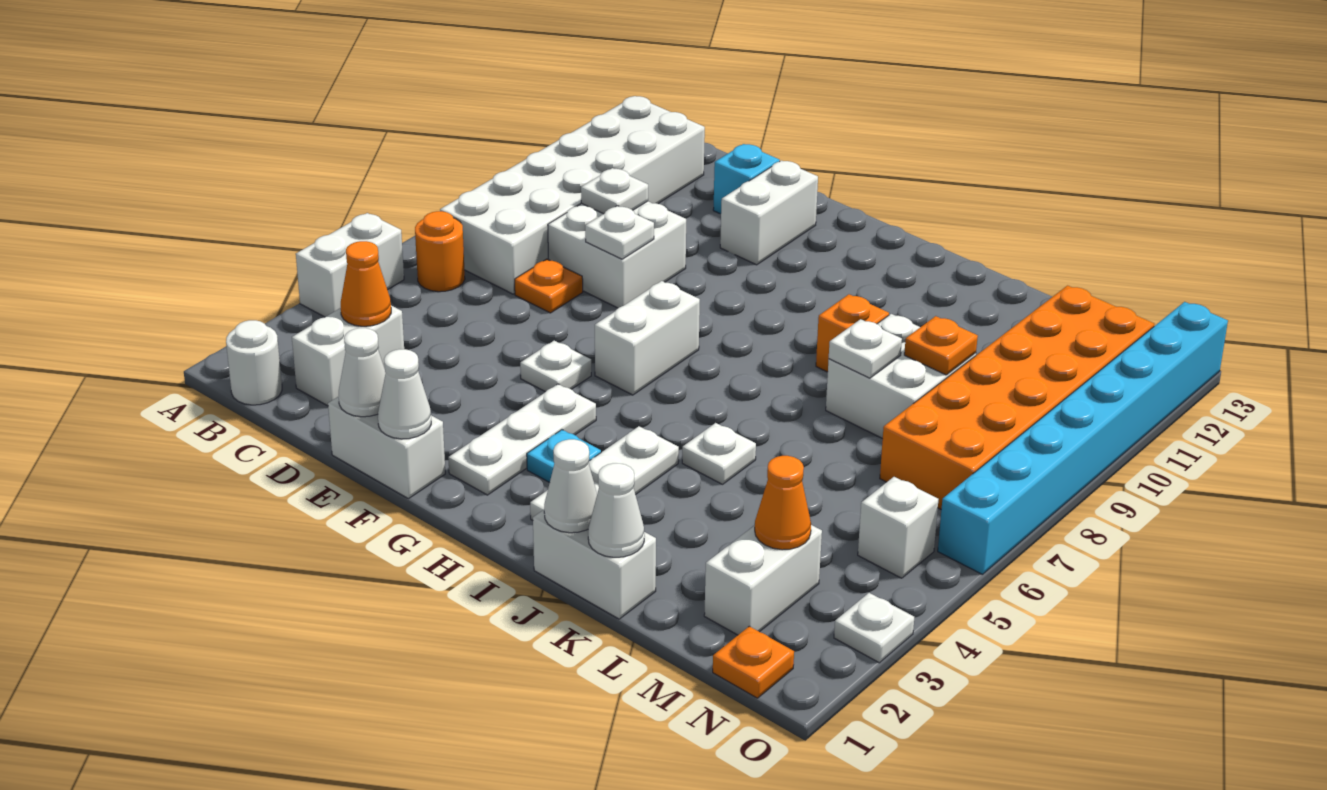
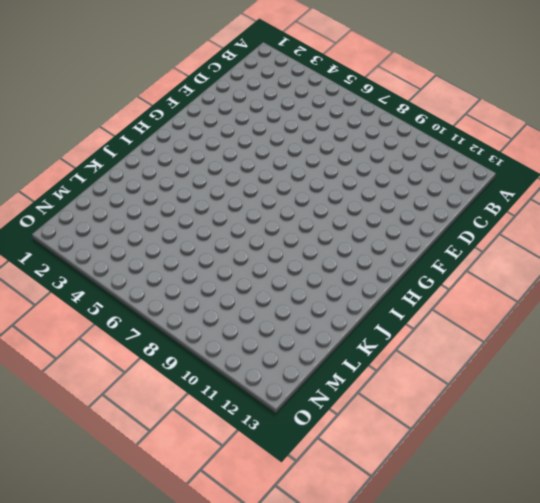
none -> white brick A4:A5 level 1
none -> white round brick B1 level 1
none -> orange round brick B6 level 1
none -> white brick B7:C12 level 1

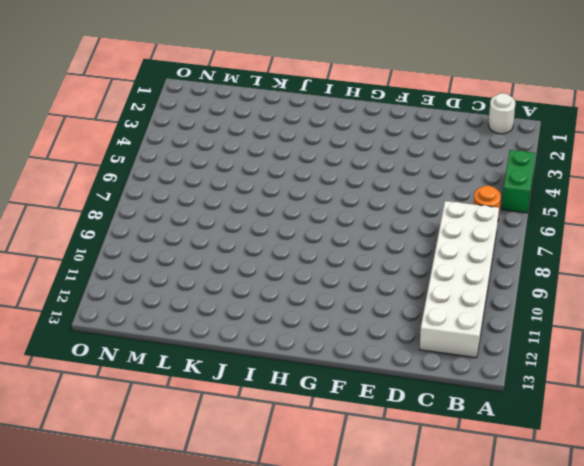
green brick A4:A5 level 1 -> white brick A4:A5 level 1
none -> white brick C2:C3 level 1
none -> orange plate D7 level 1
none -> white brick D8:E9 level 1
none -> white brick E1:F1 level 1

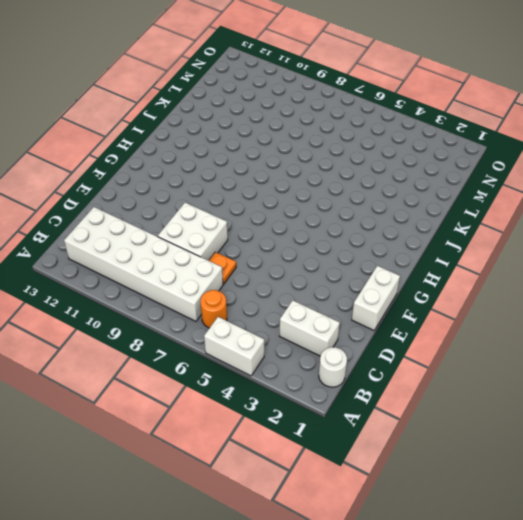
none -> cyan brick E12 level 1
none -> white plate F5 level 1
none -> white brick F11:F12 level 1
none -> white plate G2:G4 level 1

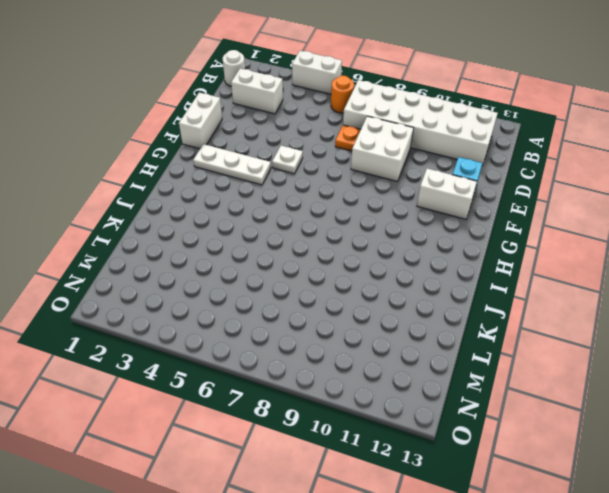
none -> white brick G6:G7 level 1
none -> cyan plate H3 level 1
none -> white plate I2:I4 level 1
none -> white brick J1:K1 level 1

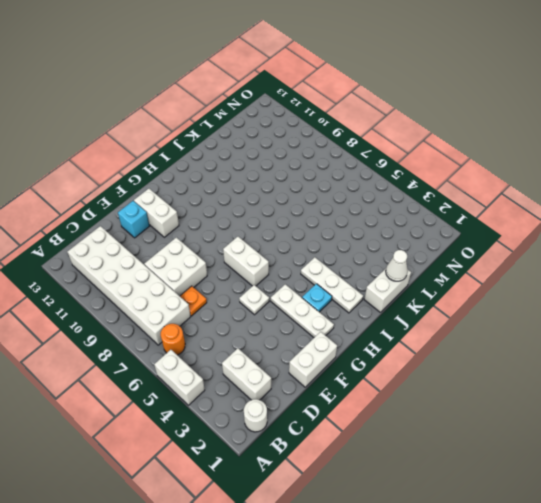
none -> white plate J5 level 1
none -> orange brick J9 level 1
none -> white brick K8:L9 level 1
none -> white brick M2:M3 level 1

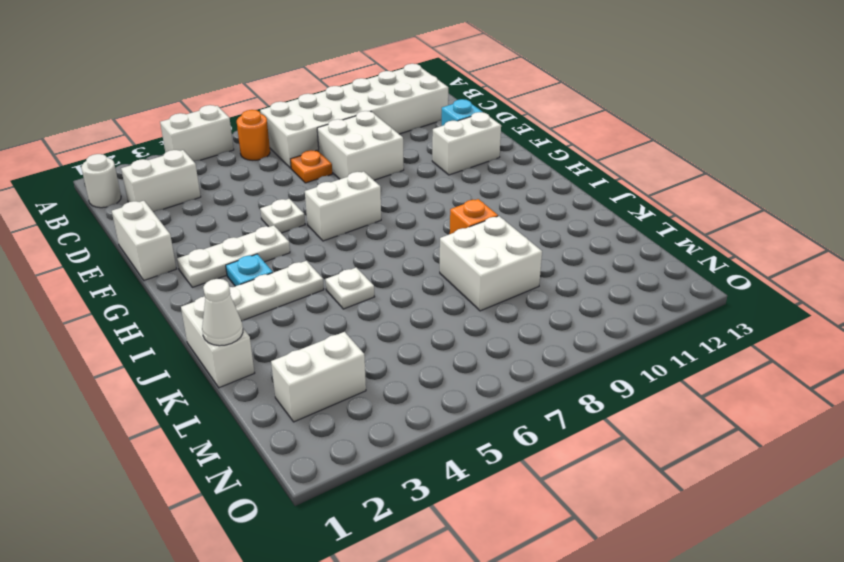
none -> orange brick M7:N12 level 1
none -> orange plate N1 level 1
none -> white brick N5 level 1
none -> white plate O3 level 1

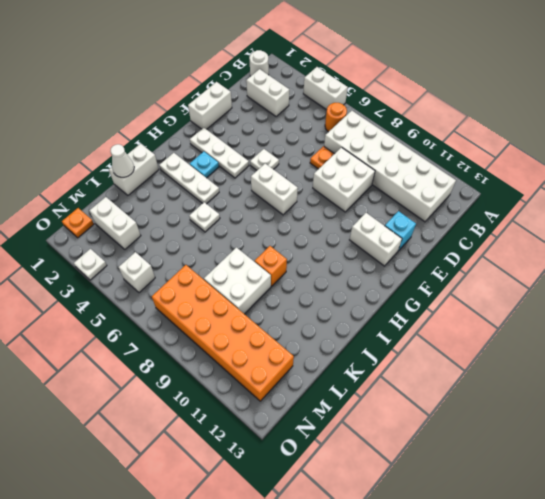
none -> cyan brick O6:O13 level 1
none -> orange cone C3 level 2
none -> white plate D9 level 2
none -> white cone E1 level 2

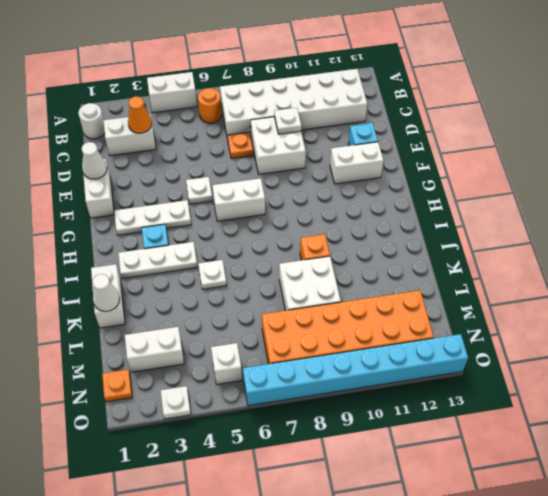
none -> white plate E8 level 2
none -> white cone F1 level 2
none -> white cone J1 level 2
none -> white plate K8 level 2

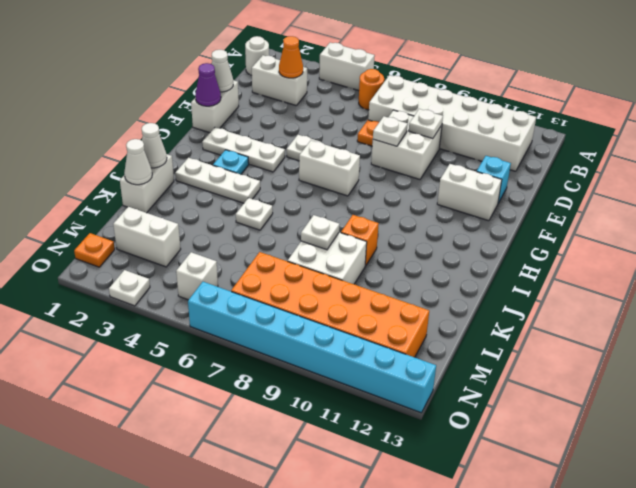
purple cone F1 level 2 -> white cone F1 level 2
none -> orange plate L9 level 2
none -> orange cone M3 level 2

